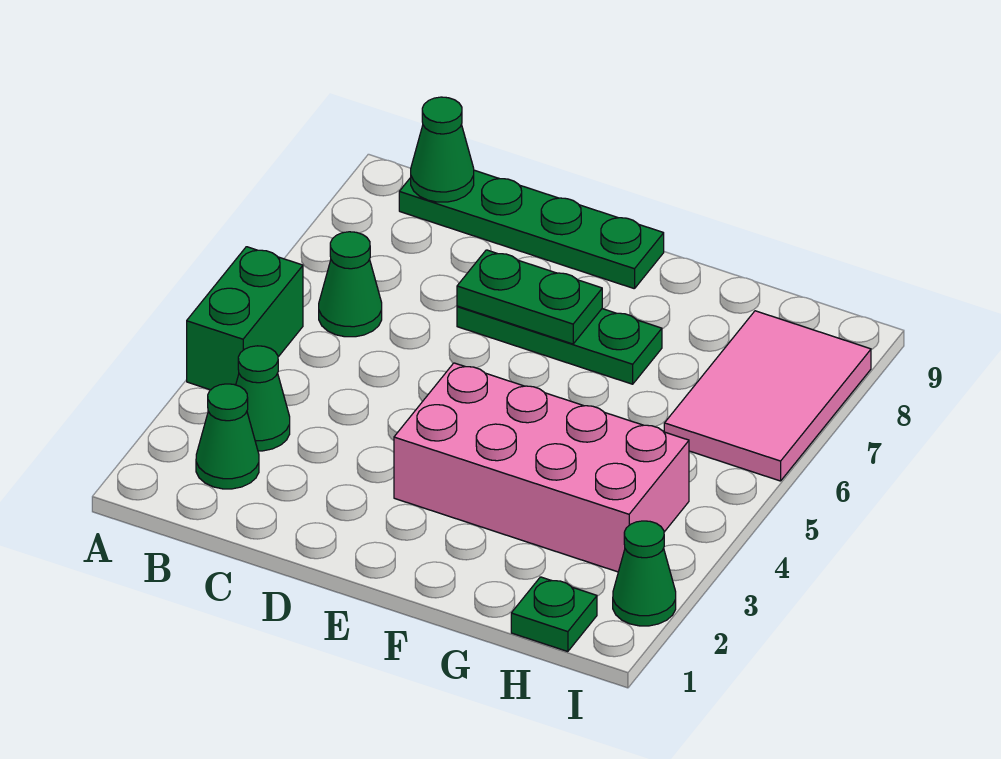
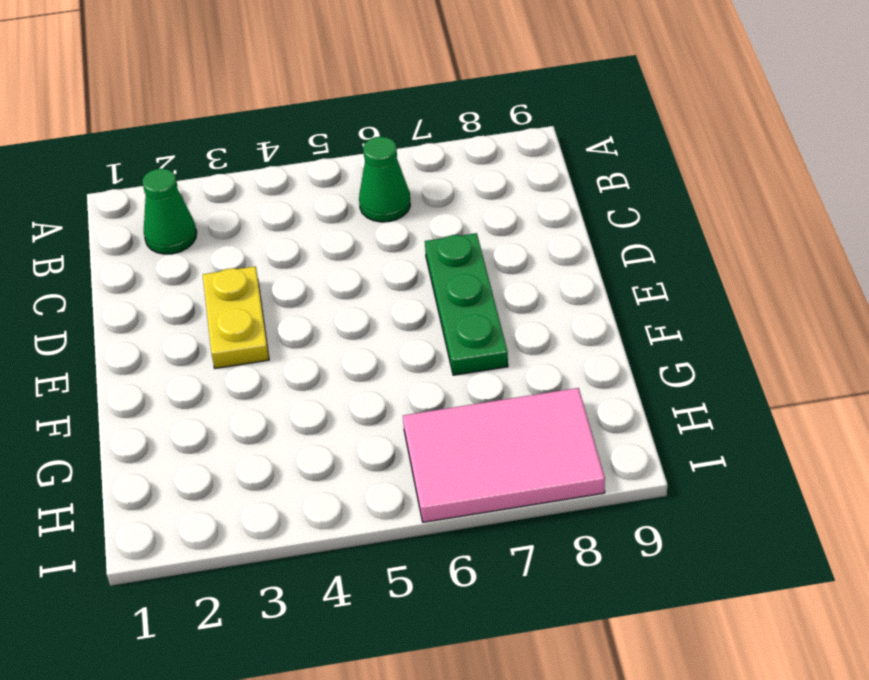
yellow plate D3:E3 level 1 -> pink brick E3:H4 level 1
none -> green brick A4:A5 level 1
none -> green cone B3 level 1
none -> green plate B9:E9 level 1

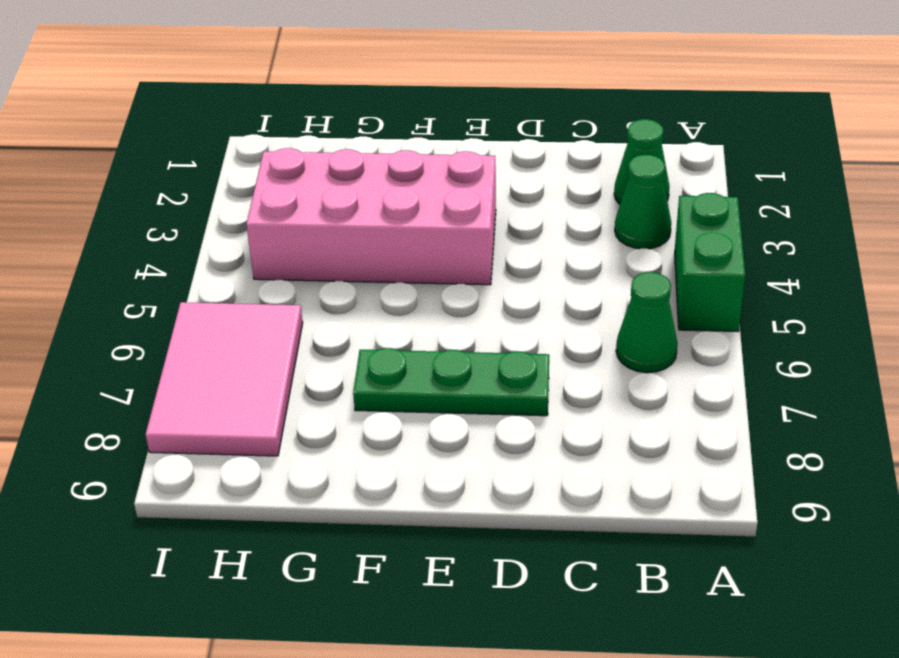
none -> green plate B9:E9 level 1
none -> green plate H1 level 1
none -> green cone I2 level 1

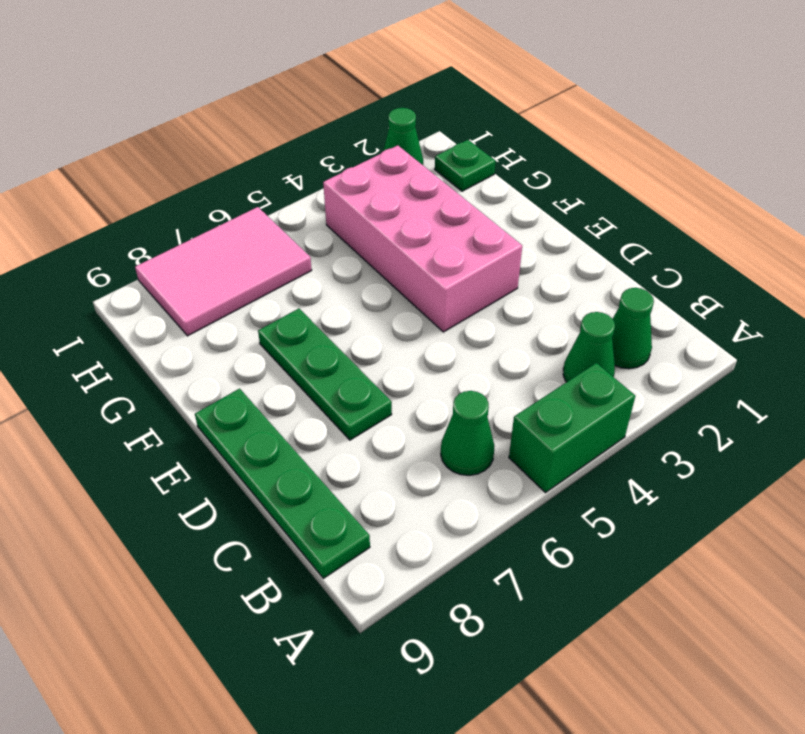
none -> green cone B9 level 2
none -> green plate D7:E7 level 2

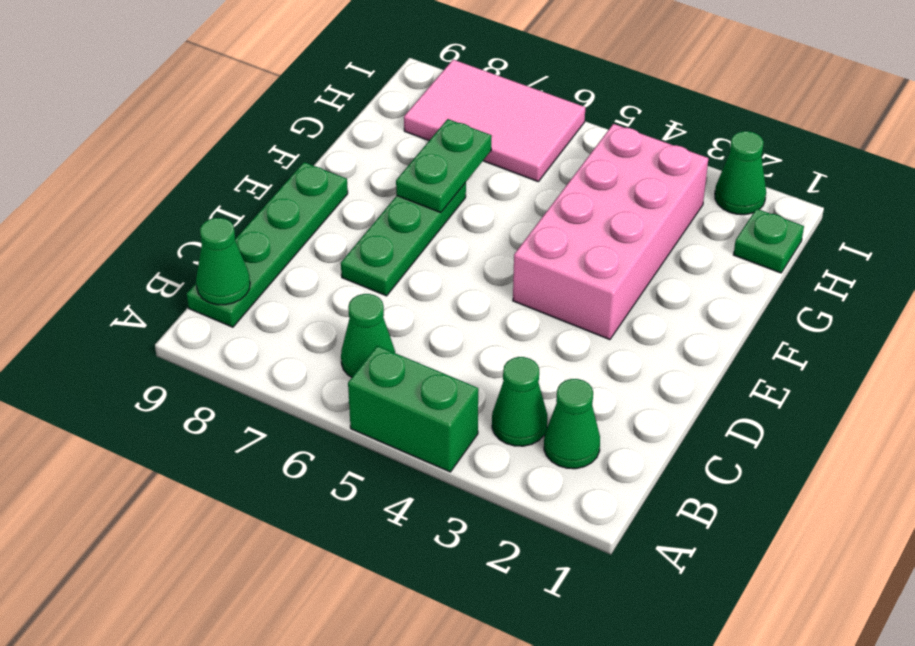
green plate F7:G7 level 2 -> green plate D7:E7 level 2

